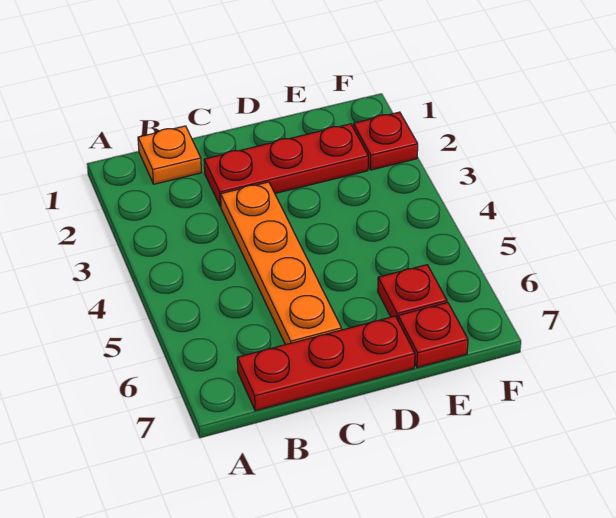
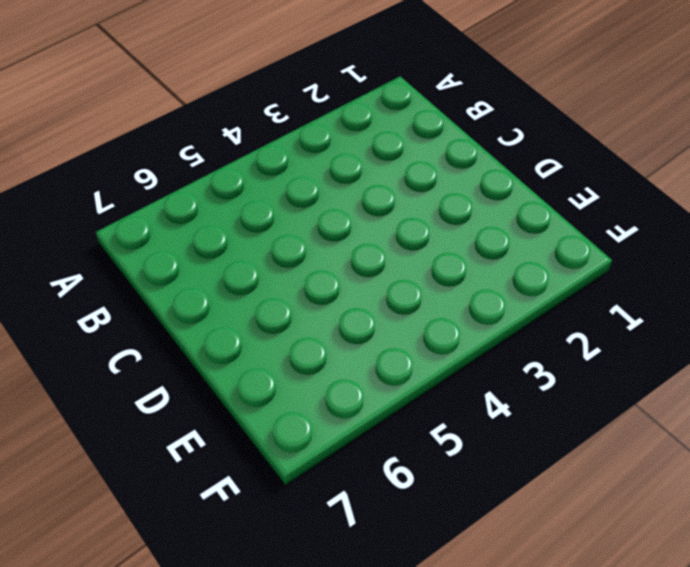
none -> orange plate B1 level 1
none -> red plate B7:D7 level 1

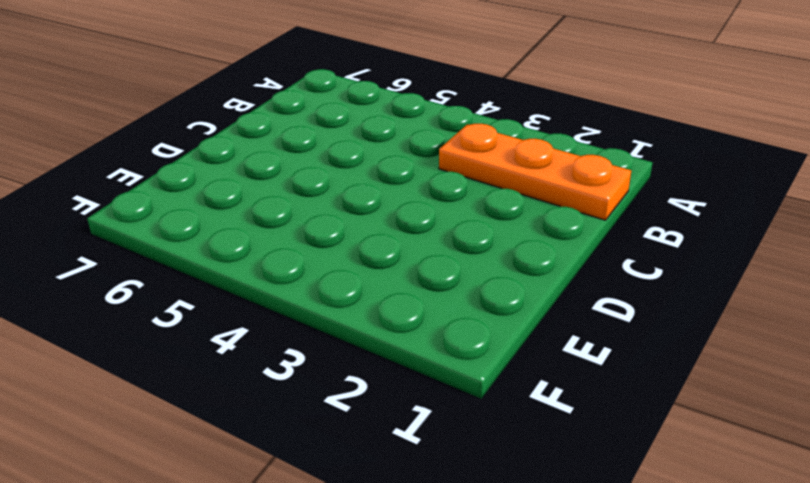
orange plate B1:B3 level 1 -> orange plate B1 level 1
none -> red plate B7:D7 level 1
none -> red plate C2:E2 level 1

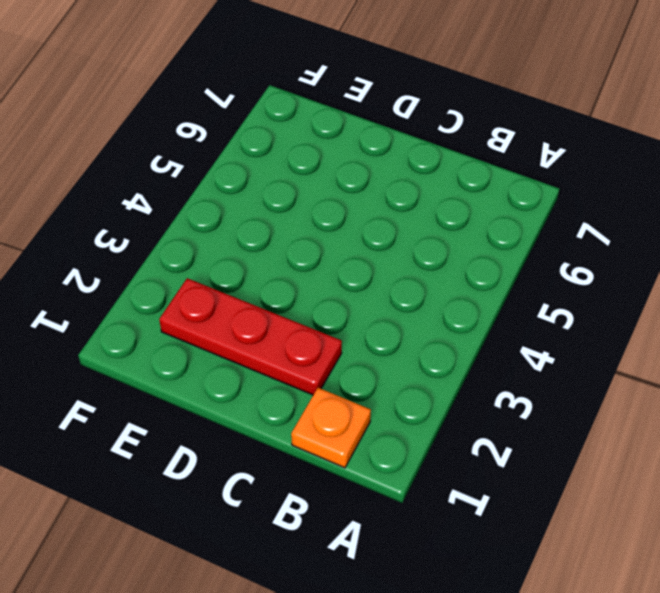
none -> red plate B7:D7 level 1
none -> orange plate C3:C6 level 1

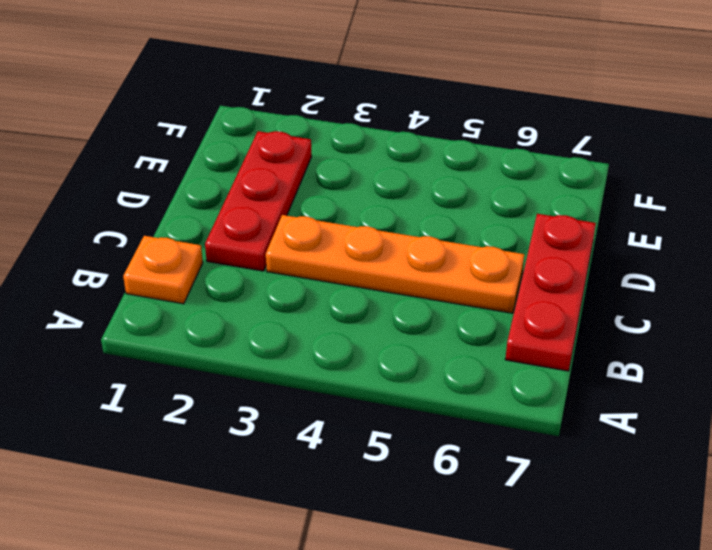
none -> red plate E6 level 1
none -> red plate E7 level 1

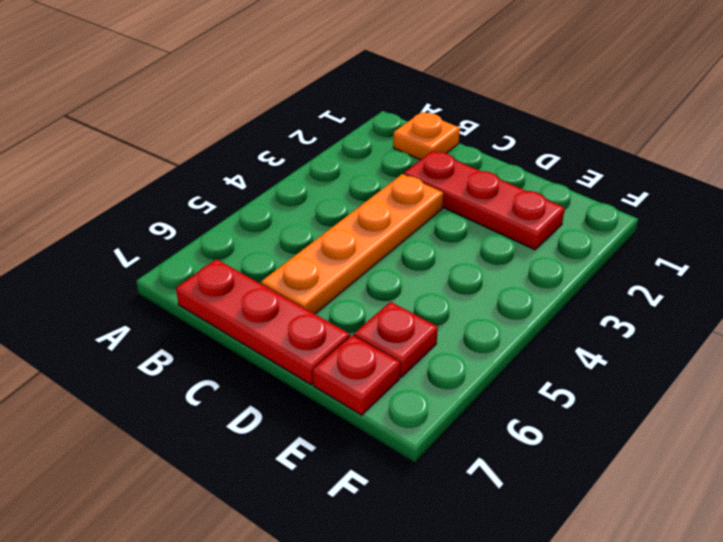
none -> red plate F2 level 1

